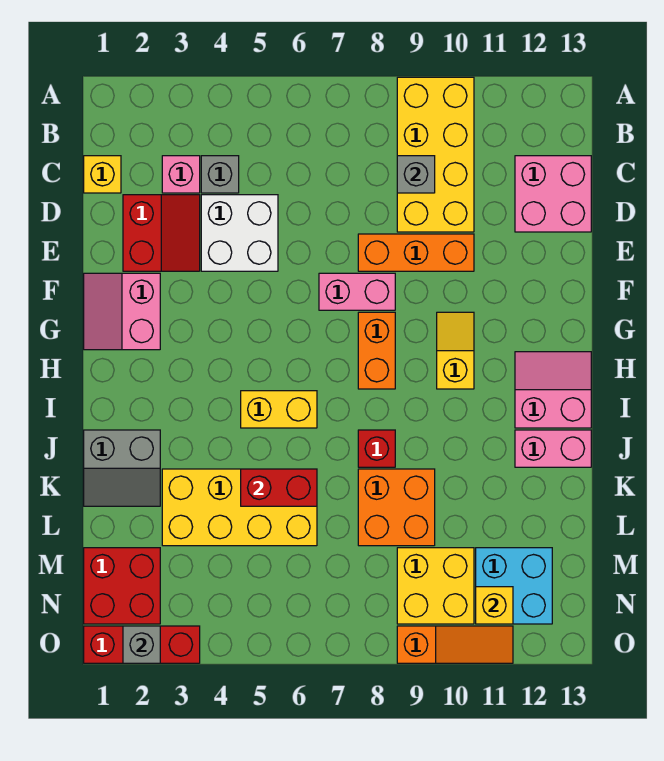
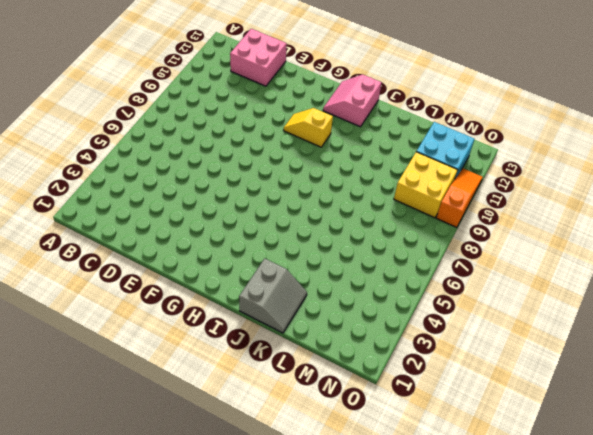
none -> yellow brick A9:D10 level 1
none -> yellow brick C1 level 1
none -> pink brick C3 level 1

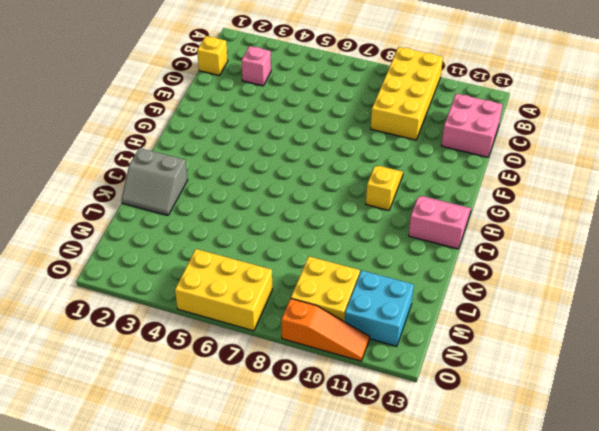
yellow brick N5:O7 level 1 -> none
none -> grey brick C4 level 1
none -> red slope D2:E3 level 1 top 2
none -> white brick D4:E5 level 1

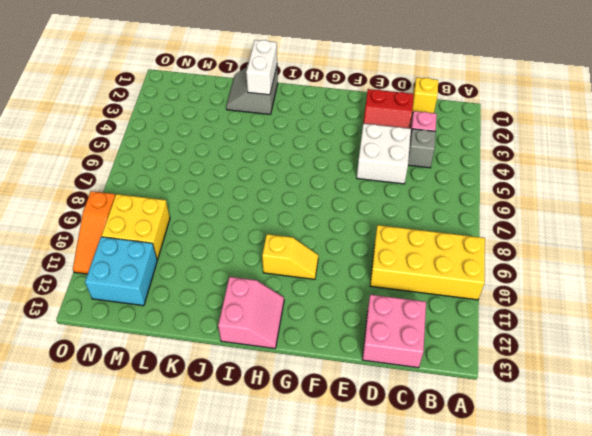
white brick J1:J2 level 2 -> none
none -> orange brick E8:E10 level 1
none -> pink slope F1:G2 level 1 top 2
none -> pink brick F7:F8 level 1

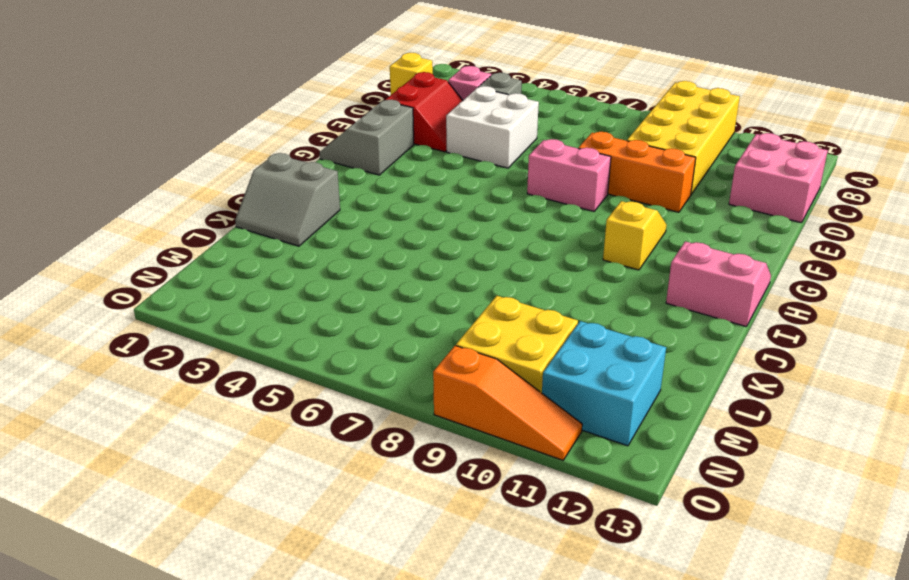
grey slope F1:G2 level 1 top 2 -> pink slope F1:G2 level 1 top 2
none -> orange brick G8:H8 level 1
none -> yellow brick I5:I6 level 1
none -> red brick J8 level 1

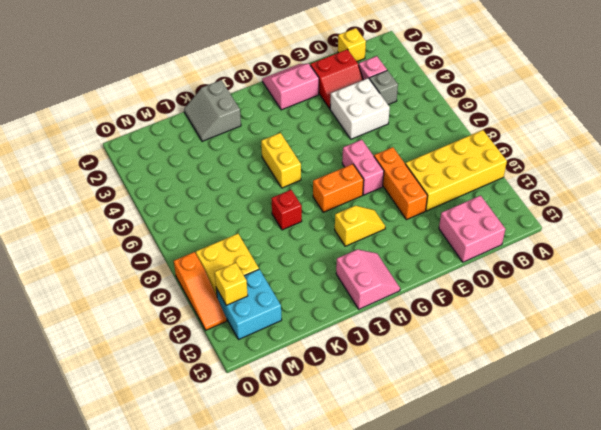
none -> pink brick J12:J13 level 1
none -> yellow brick K3:L6 level 1
none -> orange brick K8:L9 level 1

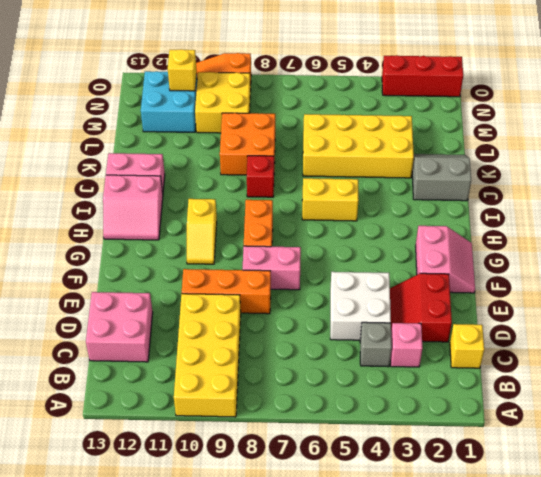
none -> red brick M1:N2 level 1
none -> grey brick C9 level 2
none -> red brick K5:K6 level 2

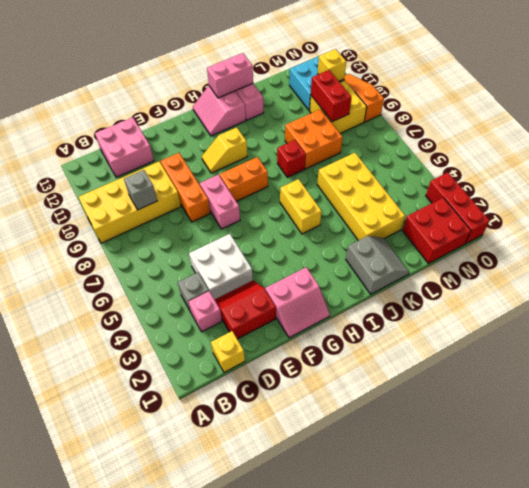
pink brick I13:J13 level 2 -> none
red brick M9:M10 level 2 -> red brick K5:K6 level 2
none -> grey brick O2 level 2

